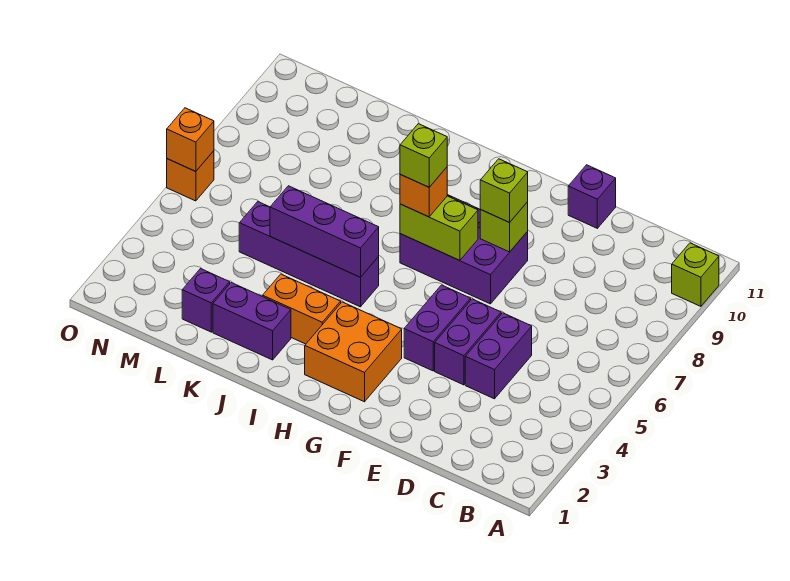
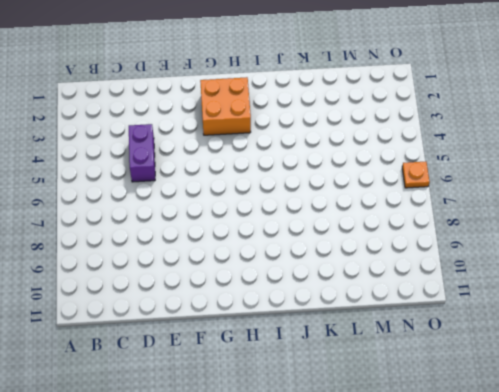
orange plate O6 level 1 -> orange brick O6 level 1
none -> lime brick A10 level 1
none -> purple brick E4:E5 level 1
none -> purple brick E11 level 1

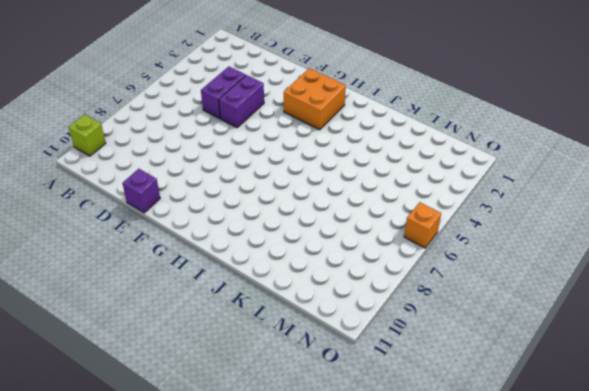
none -> purple brick F4:F5 level 1
none -> purple brick F7:H8 level 1
none -> orange brick I3:J3 level 1

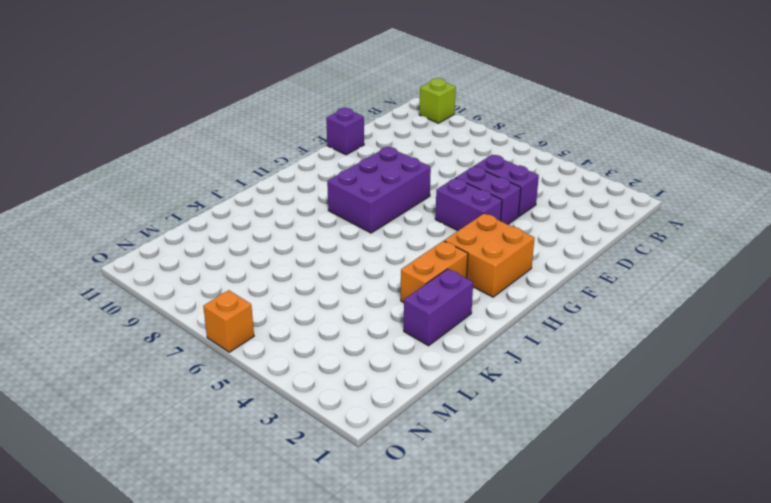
none -> purple brick I5:L5 level 1
none -> purple brick L2 level 1
none -> lime brick F8 level 2

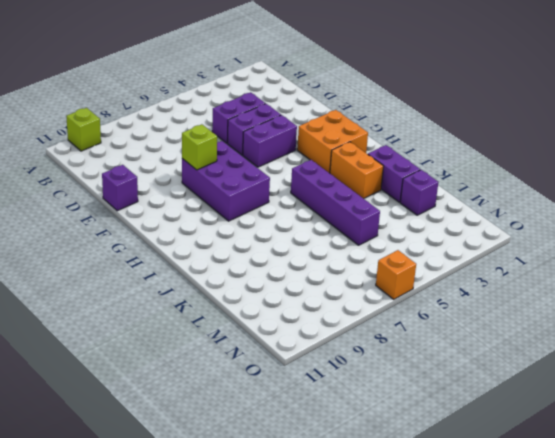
none -> lime brick G7:H7 level 2
none -> purple brick I5:K5 level 2
none -> orange brick O6 level 2

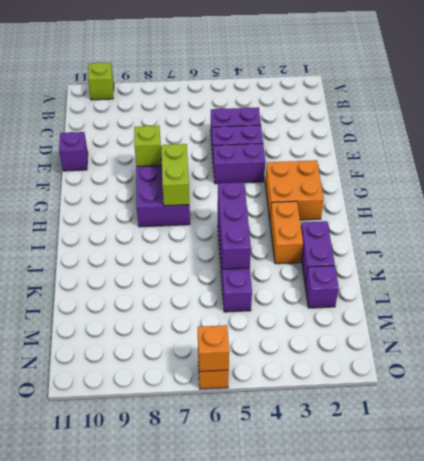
none -> lime brick F8 level 3
none -> orange brick H7 level 3
none -> lime brick H7 level 4

